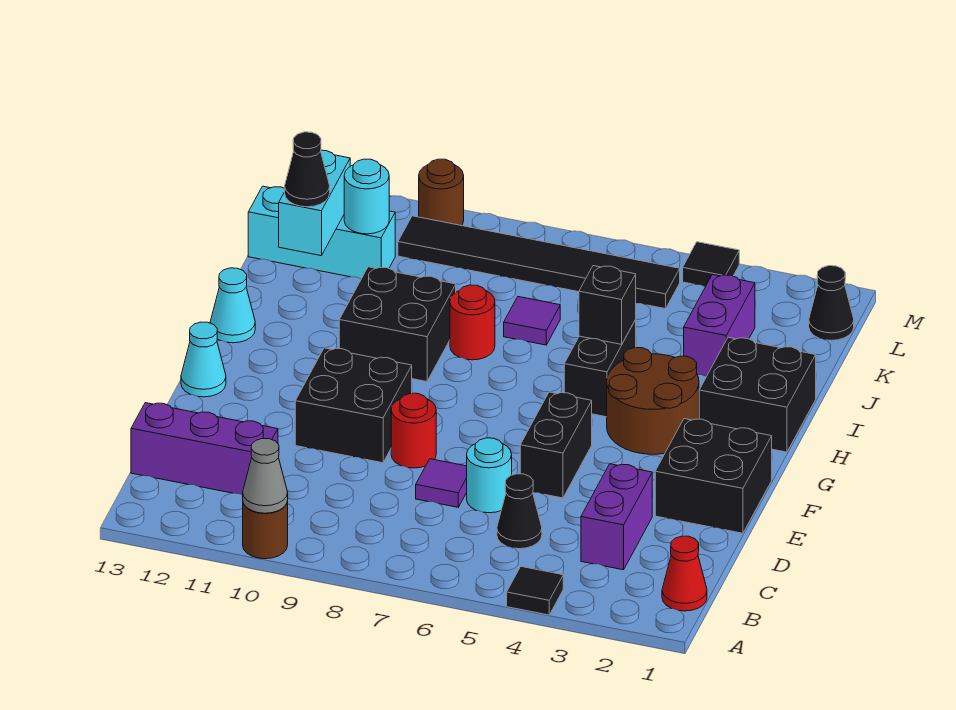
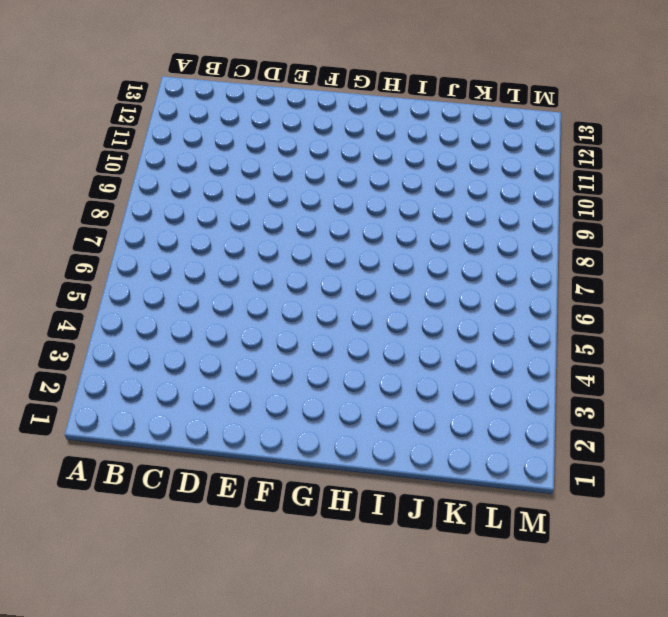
none -> black tile A4 level 1
none -> brown round brick A10 level 1
none -> red cone B1 level 1
none -> purple brick C3:D3 level 1

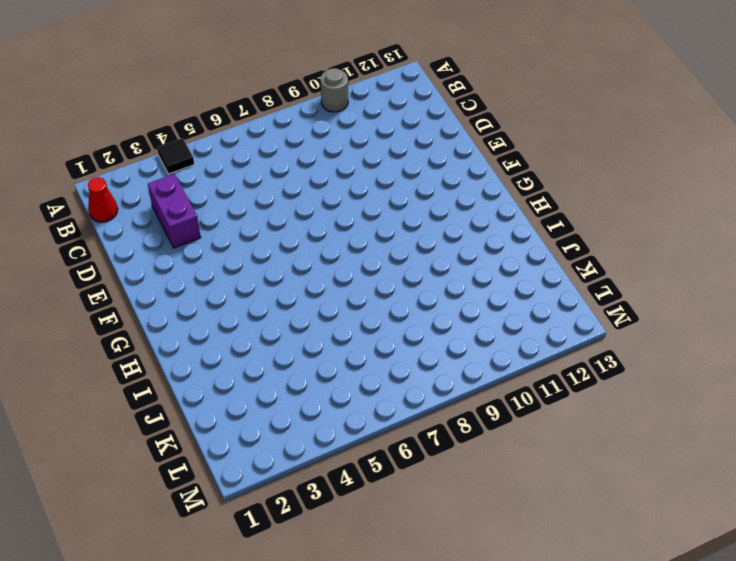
grey round brick A10 level 1 -> brown round brick A10 level 1
none -> black cone C5 level 1
none -> purple brick C11:C13 level 1
none -> cyan round brick D6 level 1
none -> purple tile D7 level 1

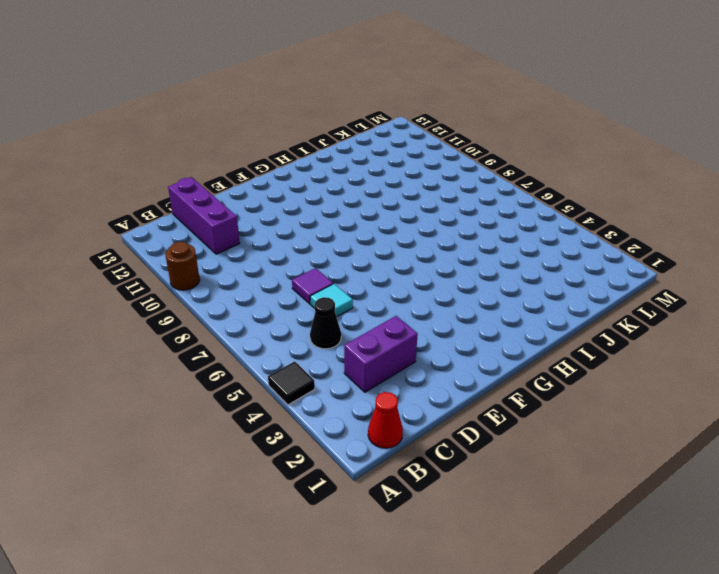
cyan tile D6 level 1 -> cyan round brick D6 level 1
none -> black brick E1:F2 level 1
none -> black brick E5:F5 level 1
none -> red round brick E8 level 1
none -> black brick E9:F10 level 1

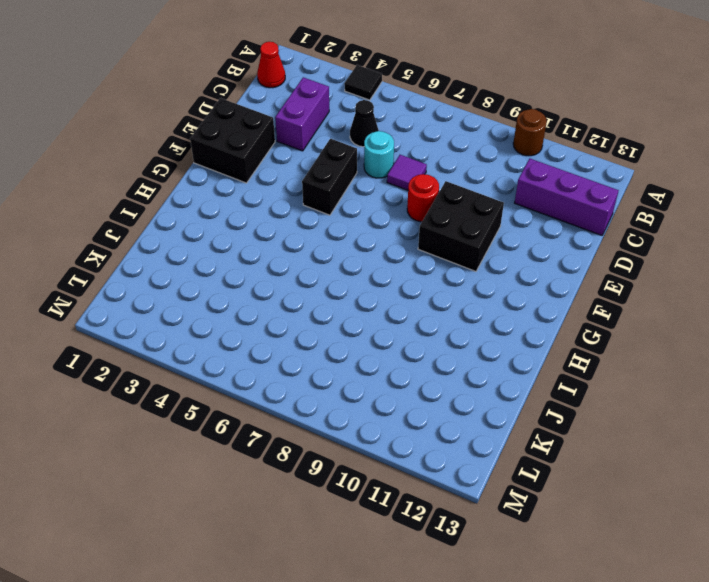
none -> cyan cone F13 level 1
none -> brown round brick G3:H4 level 1
none -> black brick H1:I2 level 1
none -> black brick H5:I5 level 1

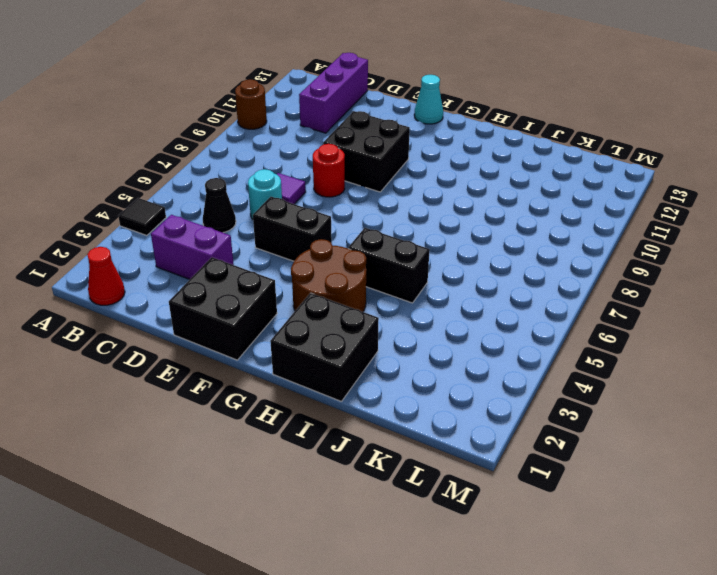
none -> black brick H9:I10 level 1
none -> cyan cone H13 level 1
none -> red round brick I8 level 1
none -> purple brick J3:K3 level 1

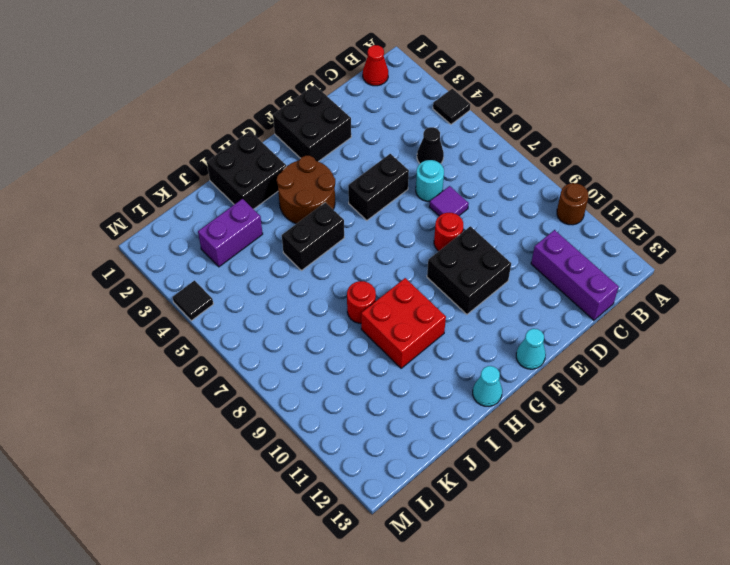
red brick H9:I10 level 1 -> black brick H9:I10 level 1
none -> purple brick C3:D3 level 1
none -> purple tile J7 level 1
none -> cyan brick K11:K13 level 1
none -> black cone L1 level 1

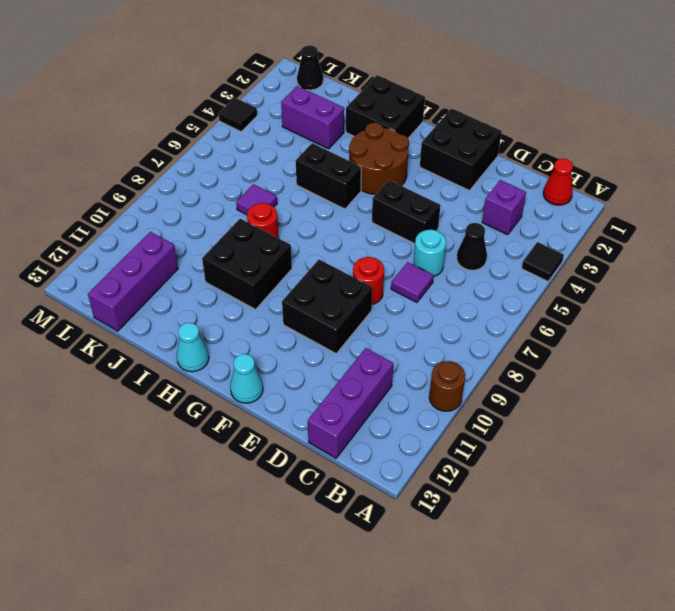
purple brick C3 level 1 -> purple brick C3:D3 level 1
purple brick K11:K13 level 1 -> cyan brick K11:K13 level 1
none -> black tile L5:L10 level 1
none -> brown round brick M10 level 1
none -> grey cone A10 level 2
none -> black brick I5 level 2

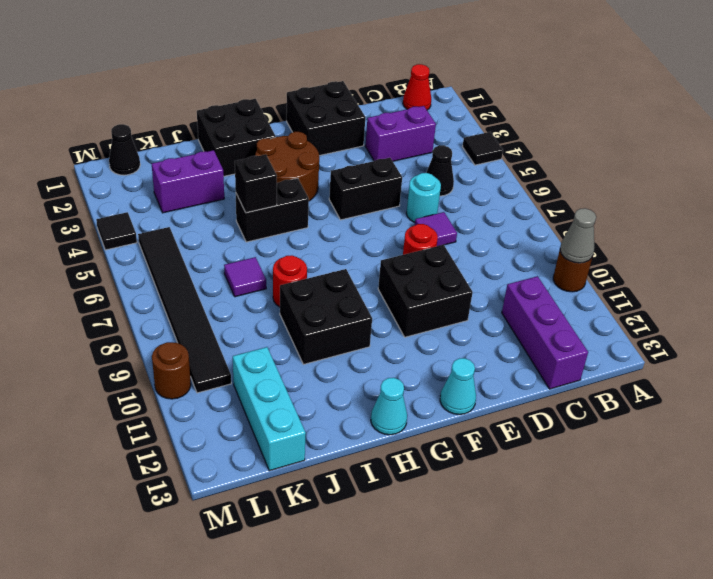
none -> cyan brick J12:K12 level 2
none -> cyan round brick K11 level 2
none -> black cone J12 level 3

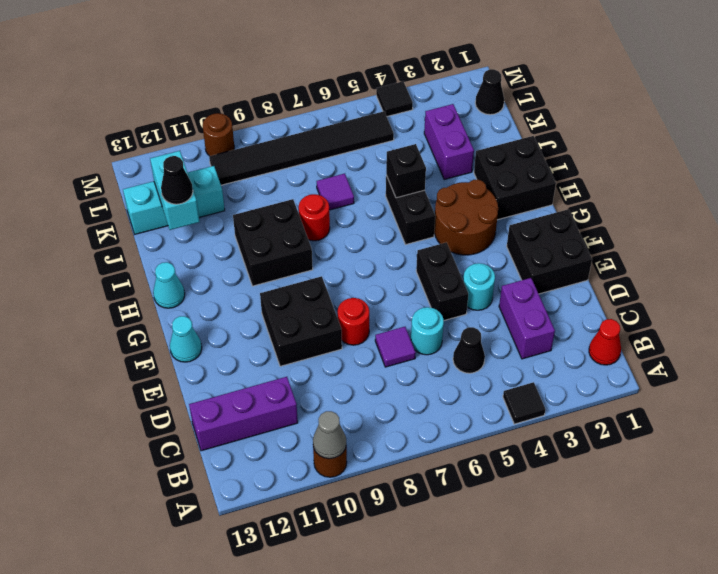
cyan round brick E4 level 1 -> cyan round brick K11 level 2

